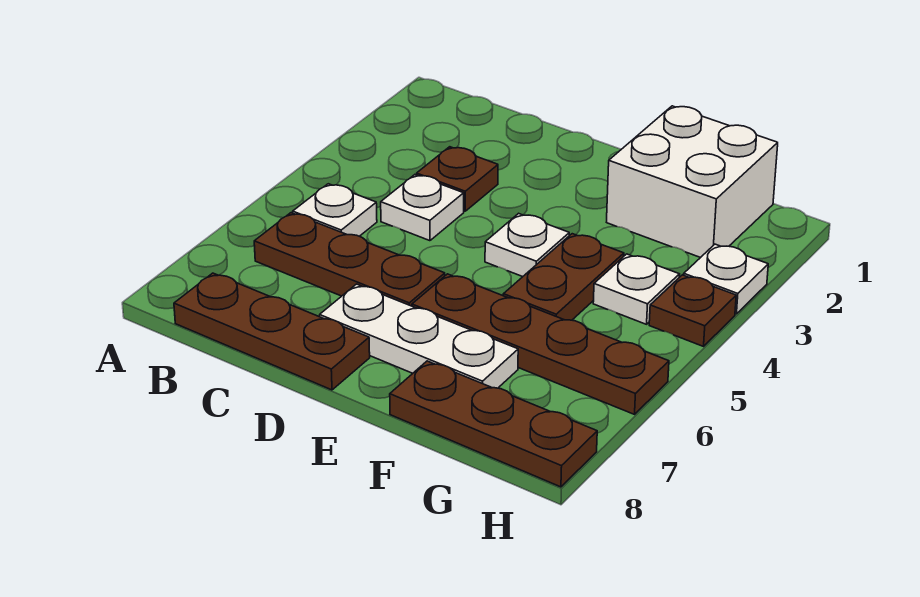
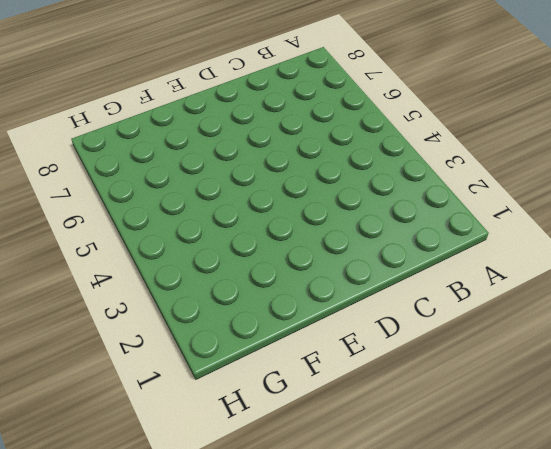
none -> white plate B5 level 1
none -> brown plate B6:D6 level 1
none -> brown plate B8:D8 level 1

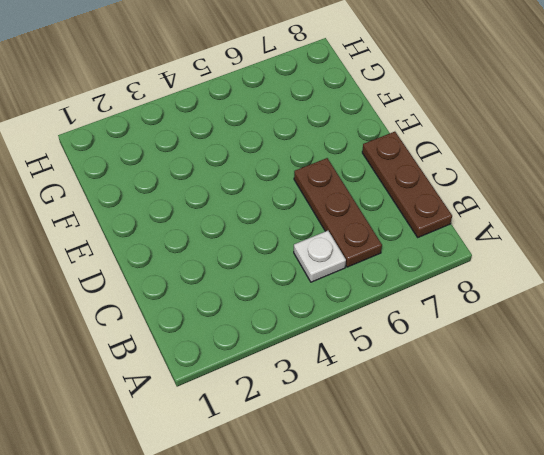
none -> brown plate C3 level 1
none -> white plate C4 level 1
none -> white plate D7:F7 level 1

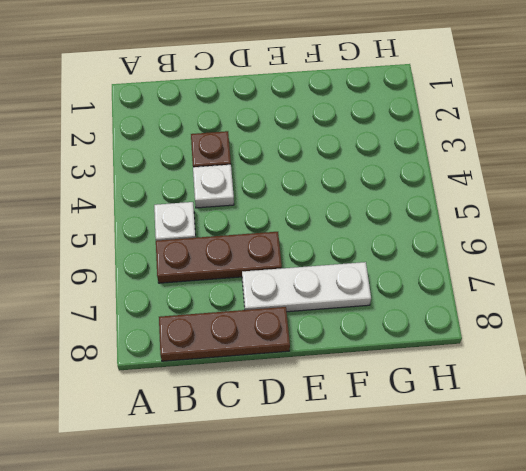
none -> white plate E4 level 1
none -> brown plate E6:H6 level 1
none -> white brick F1:G2 level 1

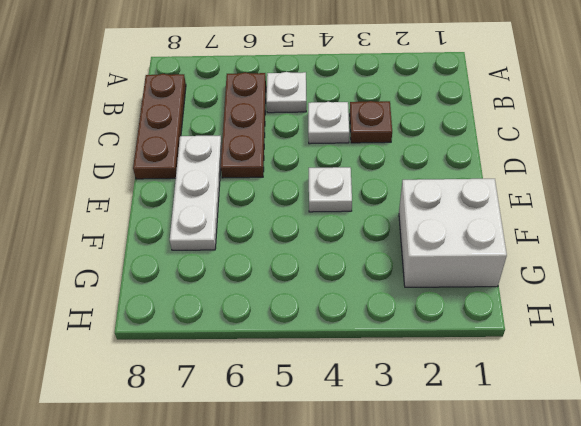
none -> brown plate E6:H6 level 1
none -> brown plate F4:F5 level 1
none -> brown plate F8:H8 level 1

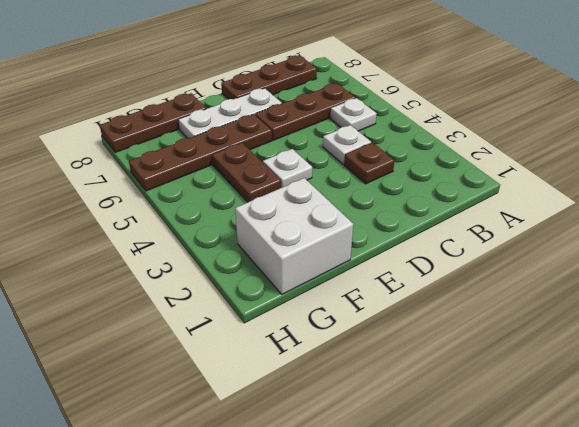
none -> white plate G4 level 1
none -> white plate H3 level 1
none -> brown plate H4 level 1

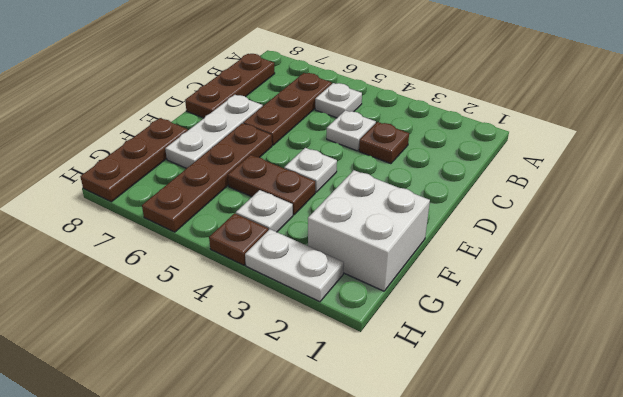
white plate H2:H3 level 1 -> white plate H3 level 1

